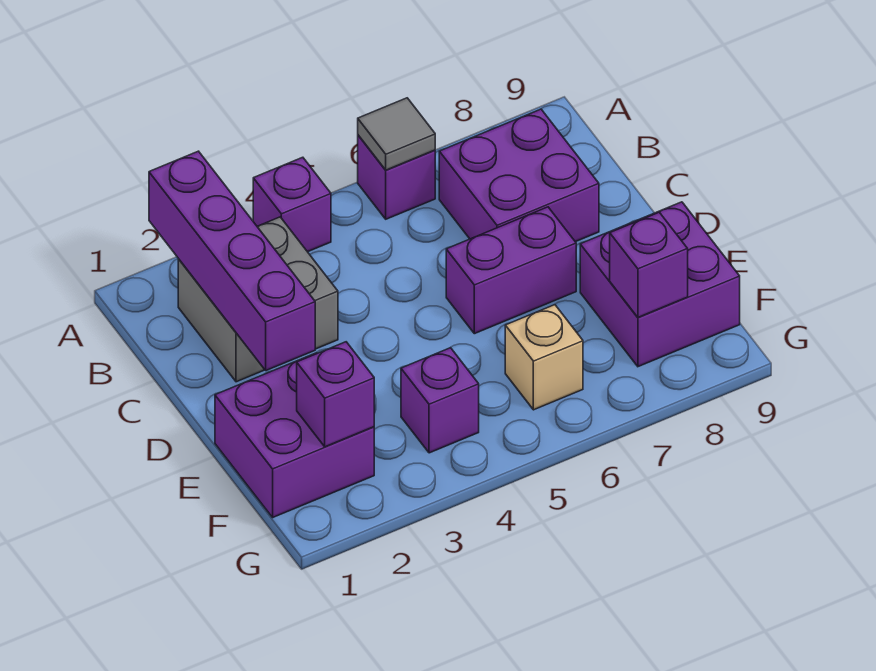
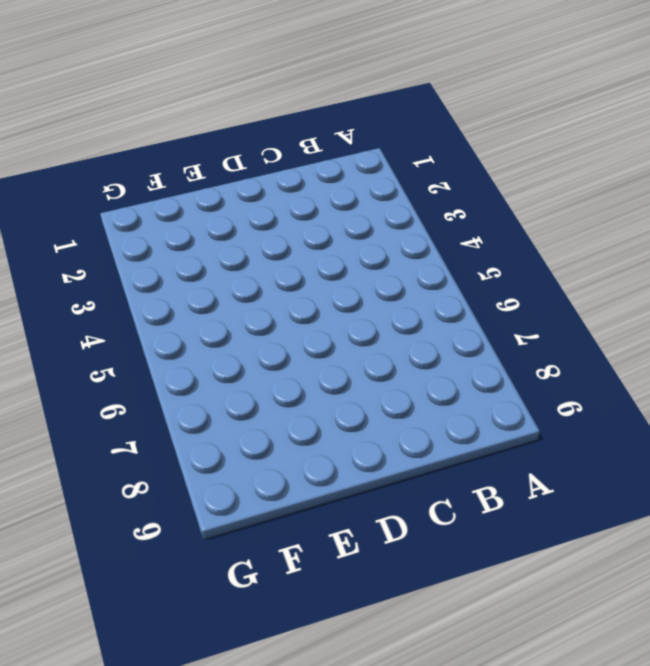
none -> purple brick A4 level 1
none -> purple brick A6 level 1
none -> grey brick B2:C3 level 1

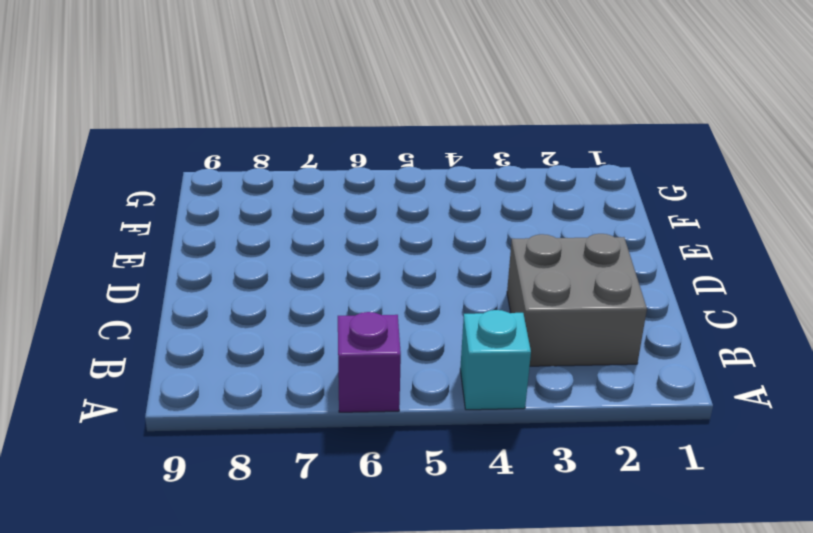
cyan brick A4 level 1 -> purple brick A4 level 1
none -> purple brick B7:C8 level 1
none -> purple brick D6:D7 level 1
none -> purple brick E1:F2 level 1

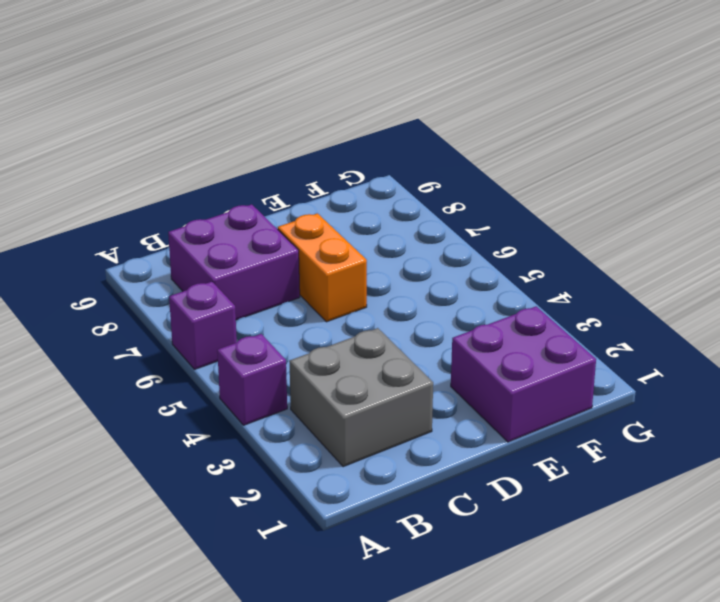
orange brick D6:D7 level 1 -> purple brick D6:D7 level 1
none -> purple brick E8:F9 level 1
none -> purple brick F4 level 1
none -> tan brick F6 level 1

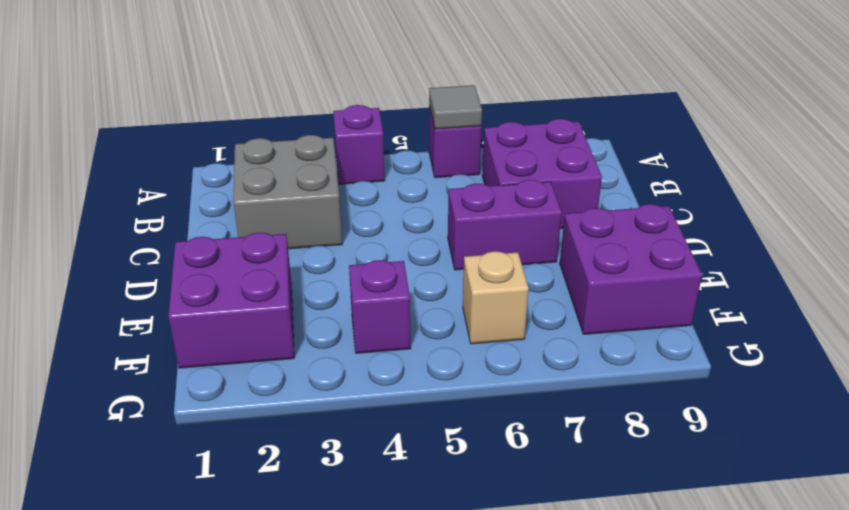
none -> purple brick A2:D2 level 2
none -> purple brick F2 level 2
none -> purple brick F8 level 2

